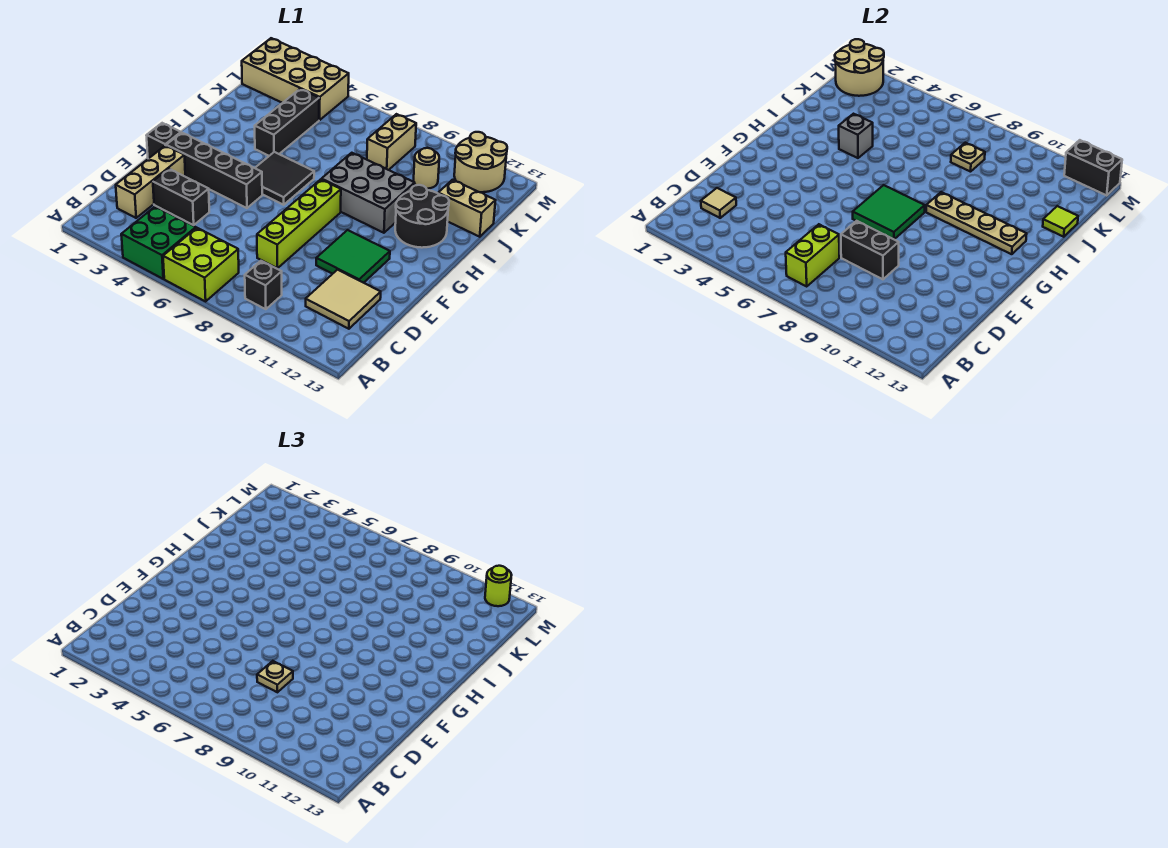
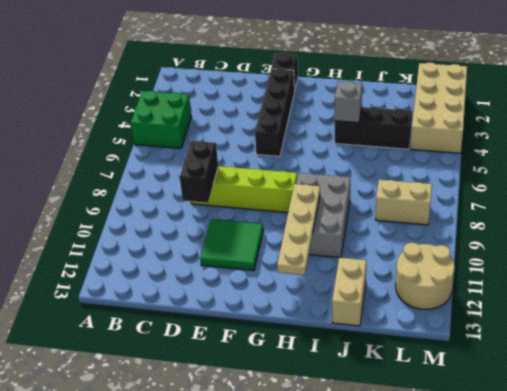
none -> lime brick A6:B7 level 1
none -> black brick B9 level 1
none -> tan brick C2:E2 level 1
none -> tan tile C11:D12 level 1

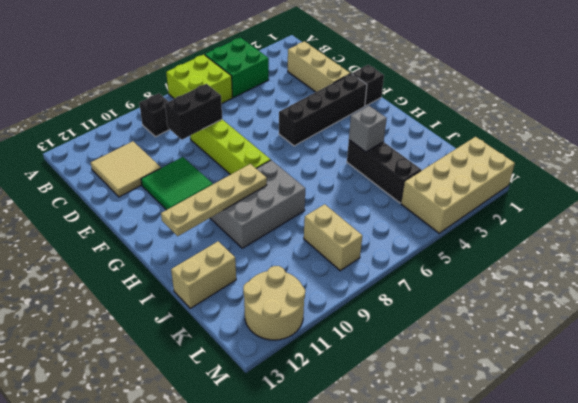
none -> black brick D3:D4 level 1
none -> black tile G5:H6 level 1
none -> black round brick H11:I12 level 1
none -> tan round brick K10 level 1

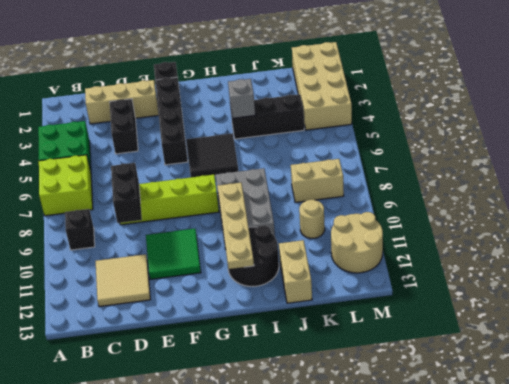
none -> lime brick B7:C7 level 2
none -> tan tile C2 level 2
none -> green tile F7:G8 level 2
none -> lime tile J13 level 2

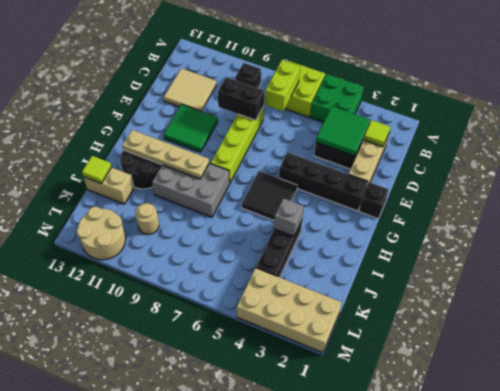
lime tile C2 level 2 -> tan tile C2 level 2
green tile C3:D4 level 2 -> green tile F7:G8 level 2
none -> tan brick K8:L8 level 1
none -> tan plate K8 level 2
none -> tan round brick L1:M2 level 2
none -> black brick M12:M13 level 2

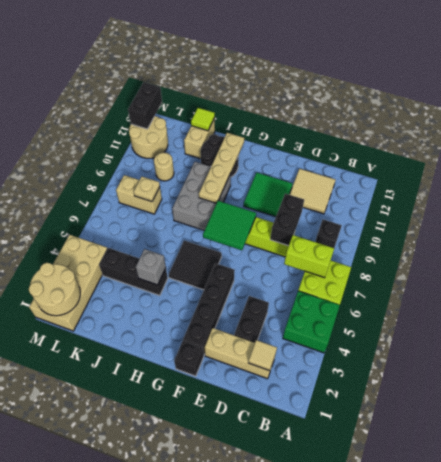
none -> tan plate D8 level 3
none -> lime round brick M12 level 3

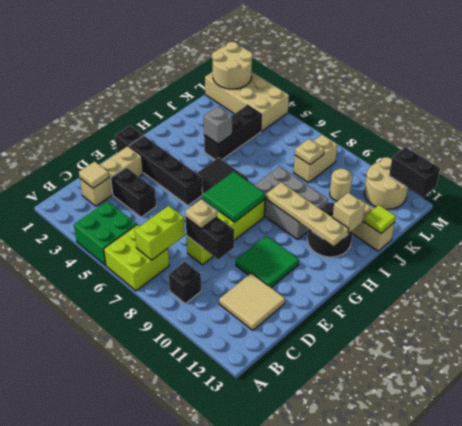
tan brick I12 level 2 -> none
none -> lime round brick M12 level 3

